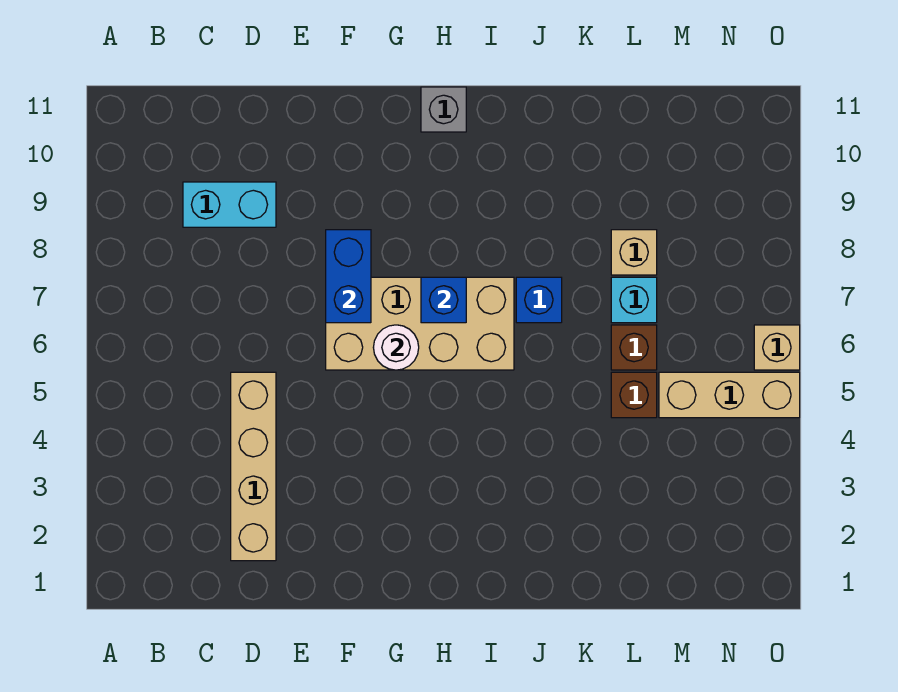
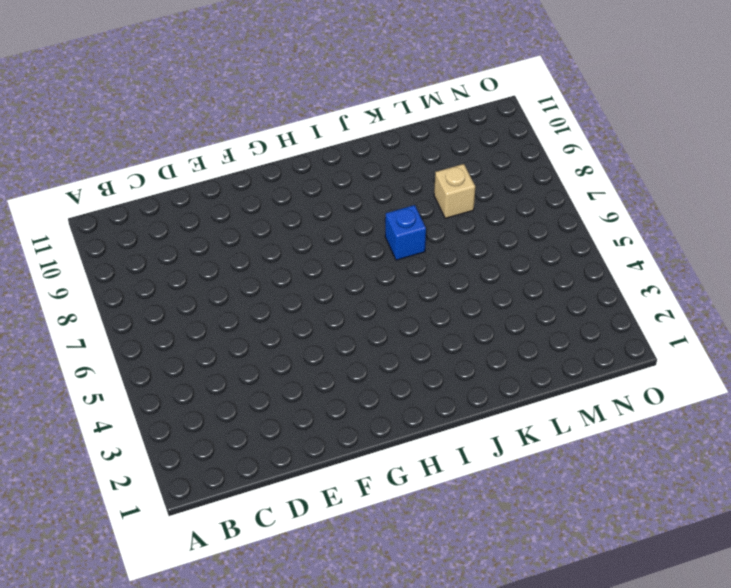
none -> cyan brick C9:D9 level 1
none -> tan brick D2:D5 level 1
none -> tan brick F6:I7 level 1

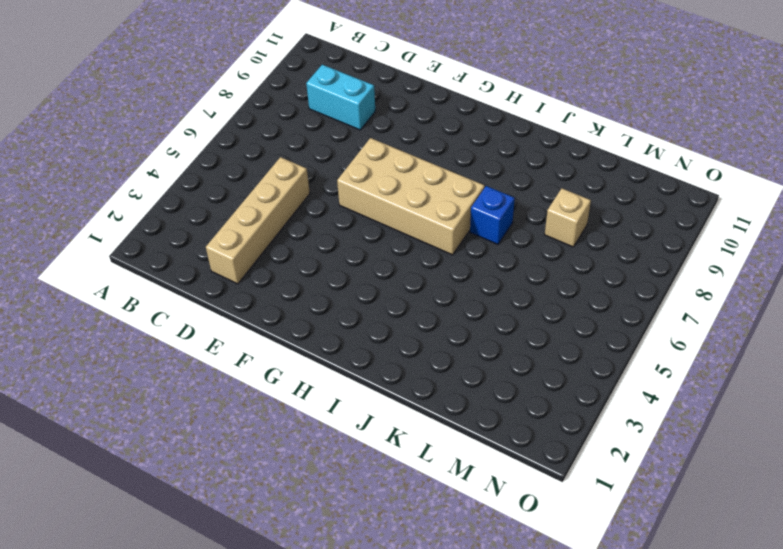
none -> grey brick H11 level 1
none -> brown brick L5 level 1
none -> brown brick L6 level 1

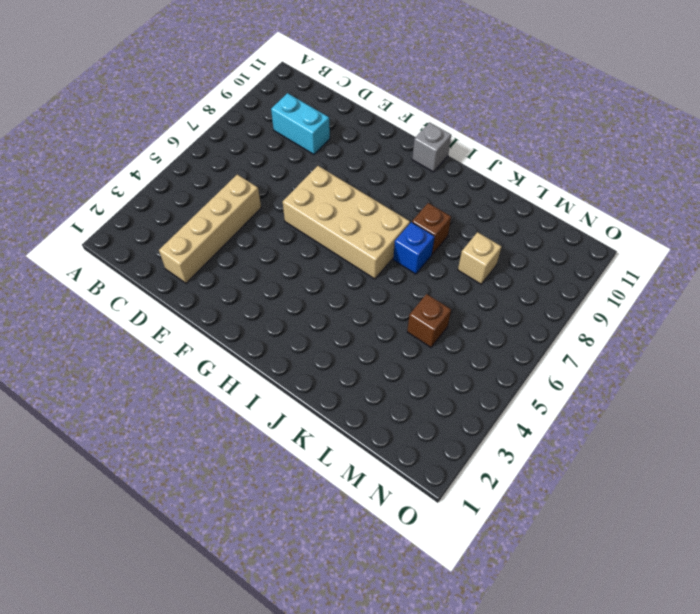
brown brick J8 level 1 -> brown brick L6 level 1
none -> cyan brick L7 level 1
none -> tan brick M5:O5 level 1
none -> tan brick O6 level 1

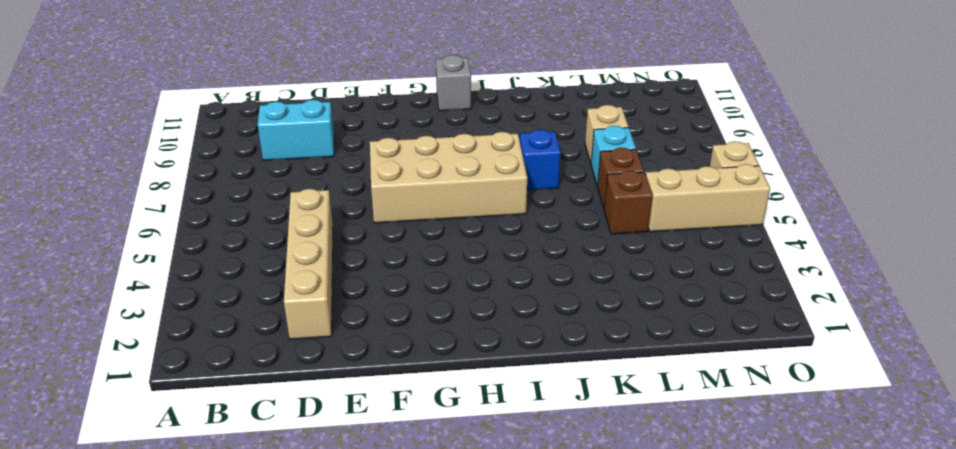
none -> blue brick F7:F8 level 2
none -> white round brick G6 level 2
none -> blue brick H7 level 2

